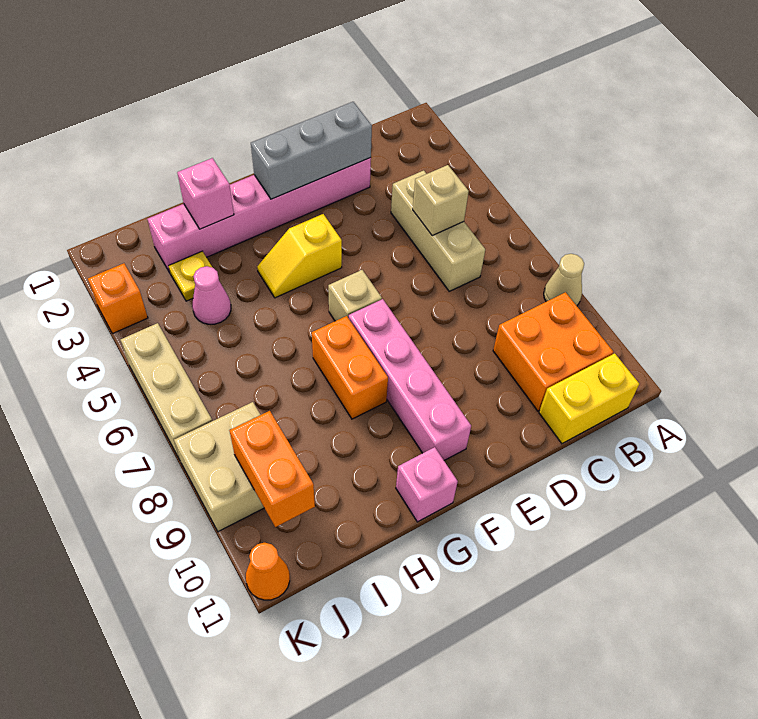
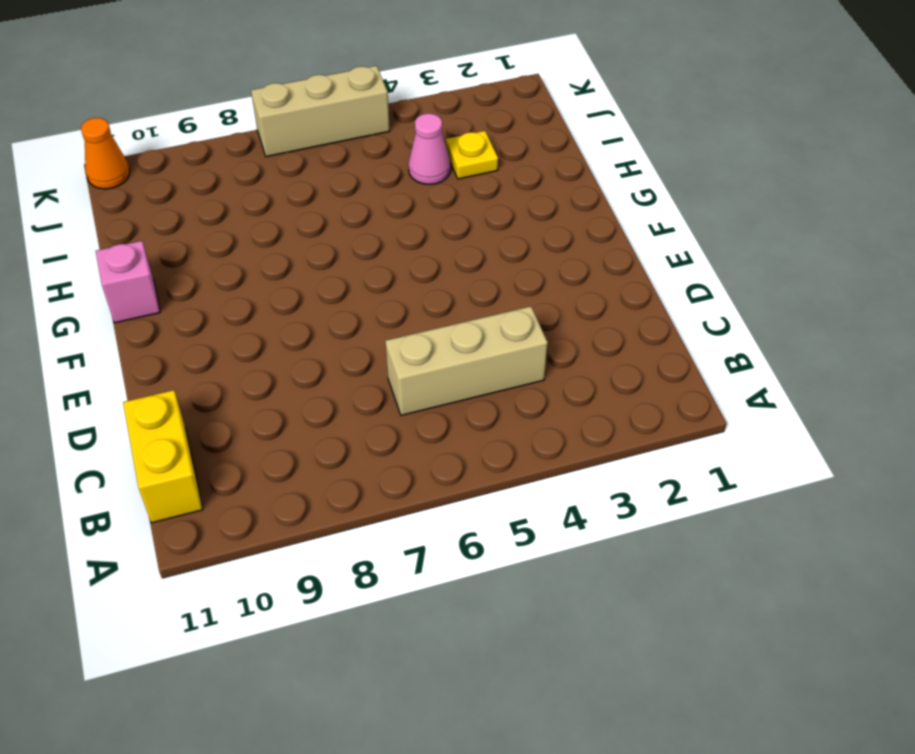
none -> tan cone A8 level 1
none -> orange brick B9:C10 level 1
none -> pink brick D2:I2 level 1

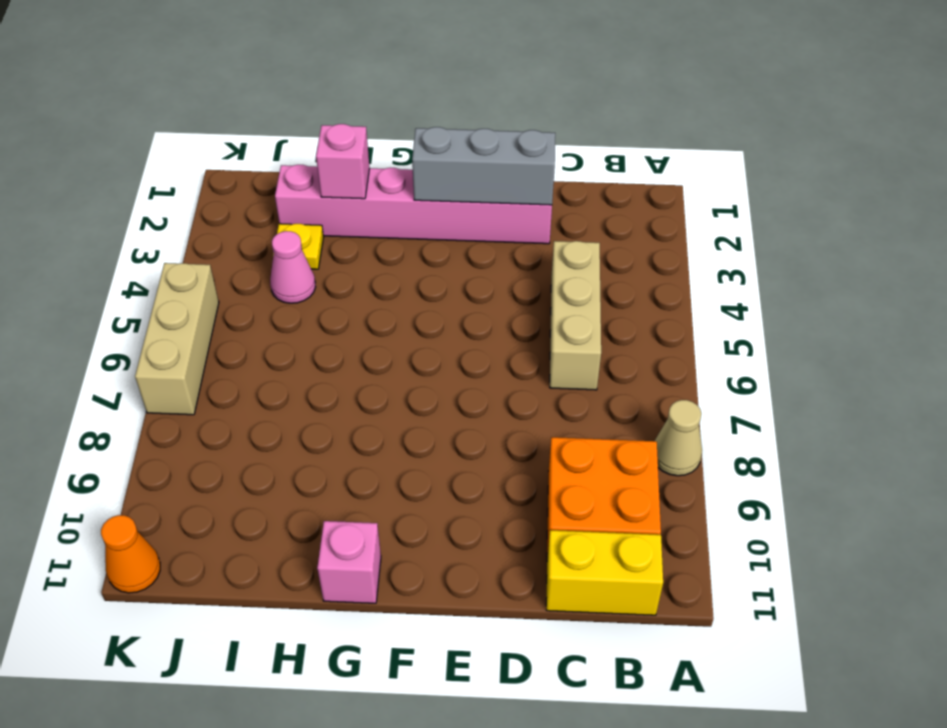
none -> yellow slope F4:G4 level 1 top F
none -> tan brick F6 level 1
none -> pink brick F7:F10 level 1

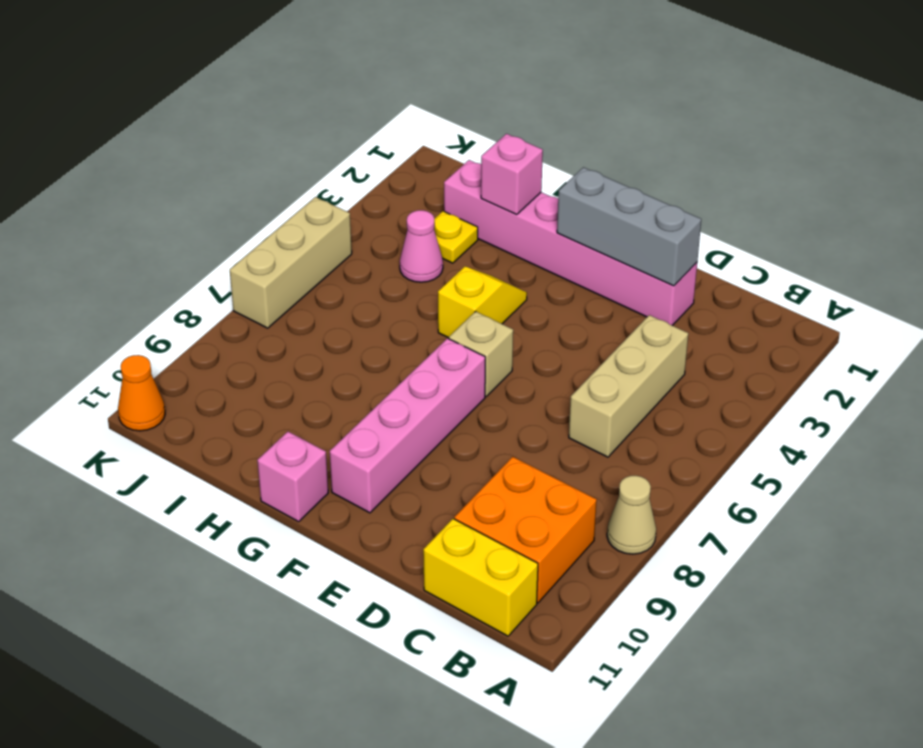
yellow slope G4:G5 level 1 top 5 -> yellow slope F4:G4 level 1 top F
none -> orange brick G7:G8 level 1
none -> tan brick J8:K9 level 1
none -> orange brick K3 level 1

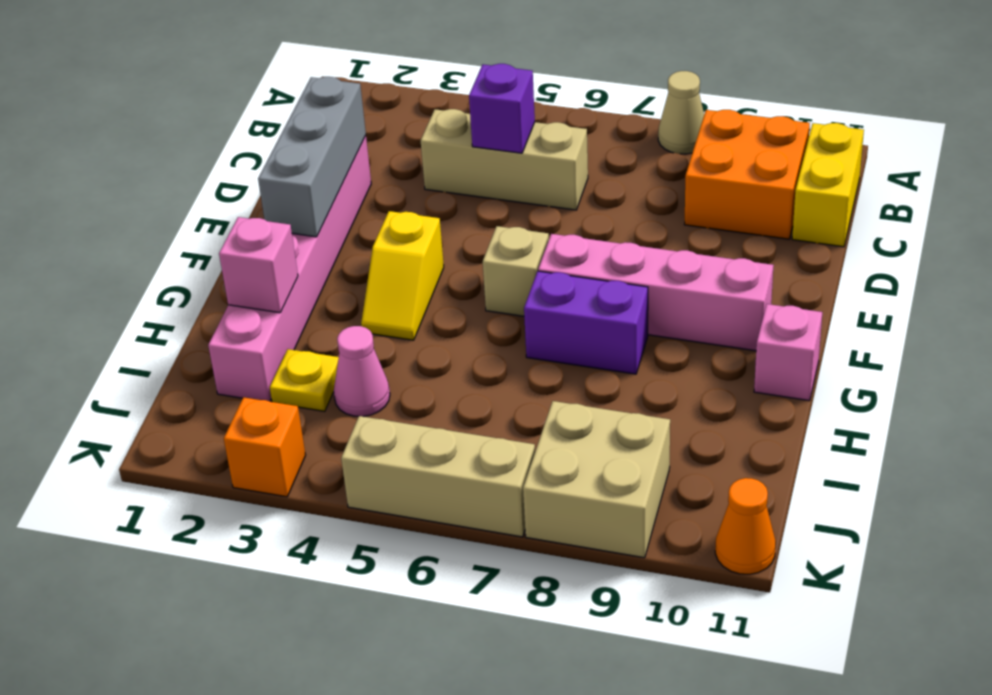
purple brick C5 level 2 -> tan brick C5 level 2
purple brick G7:G8 level 1 -> orange brick G7:G8 level 1
none -> orange brick J9:J10 level 2

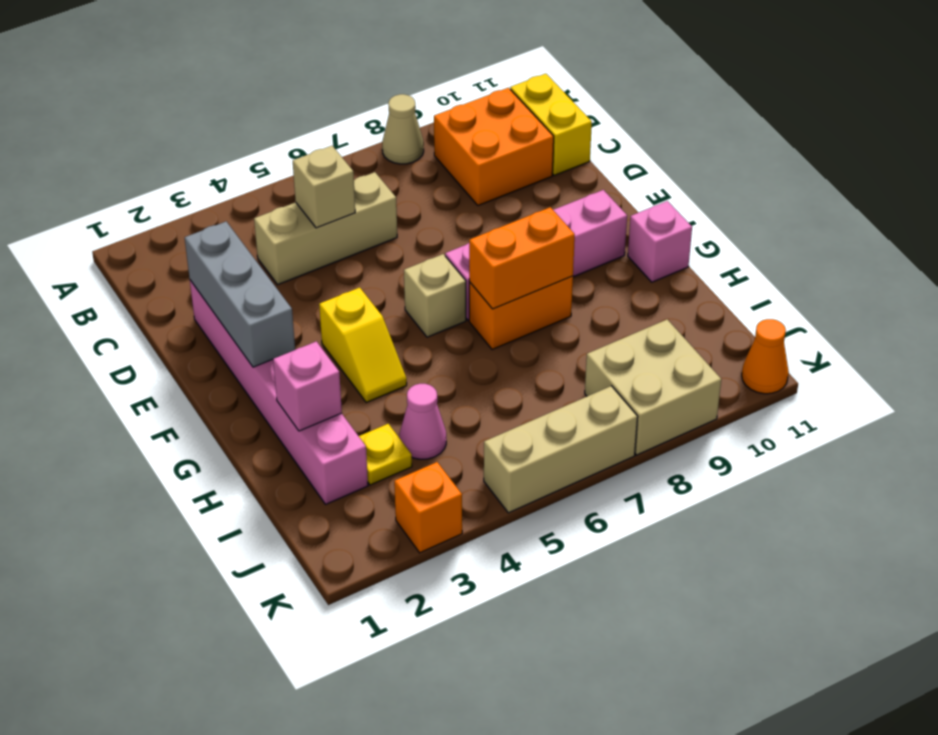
orange brick G7:G8 level 2 -> orange brick J9:J10 level 2

